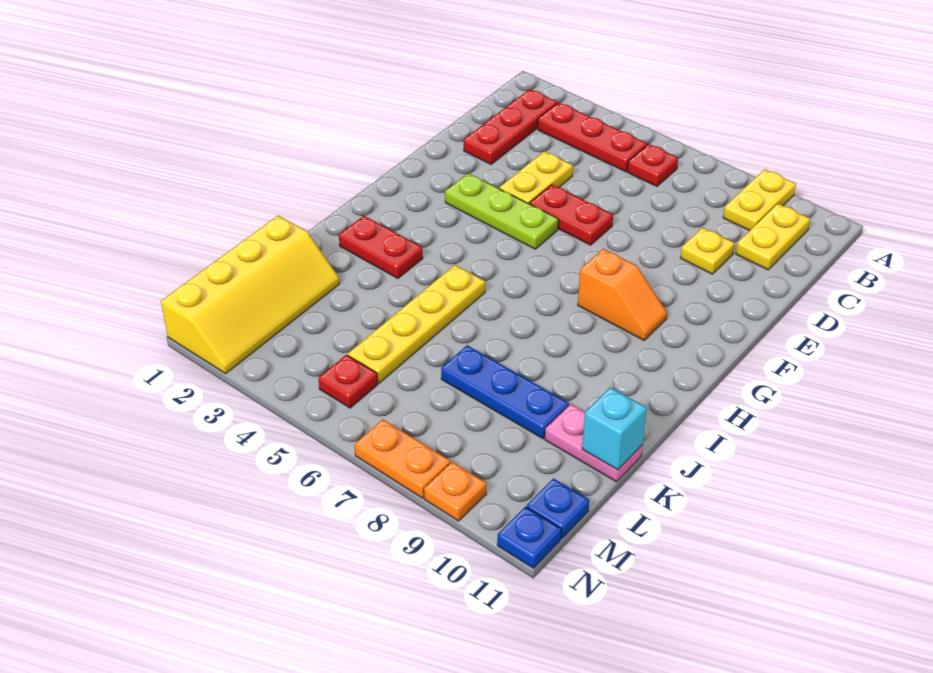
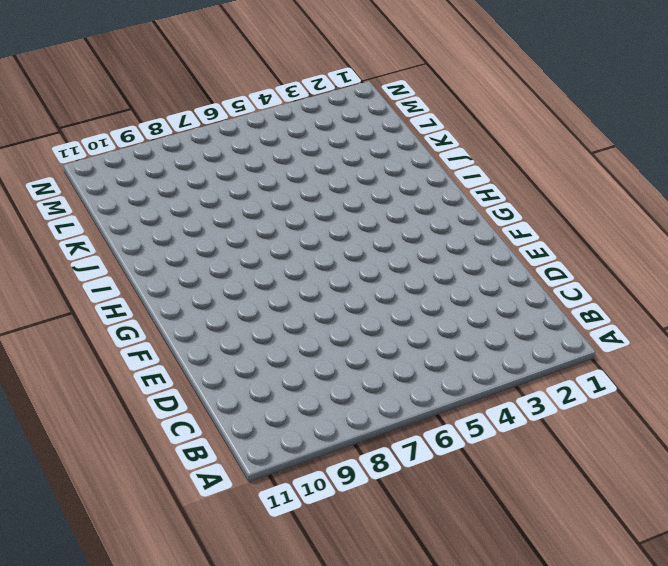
none -> yellow plate A9:B9 level 1
none -> red plate B2:D2 level 1
none -> red plate B3:B5 level 1

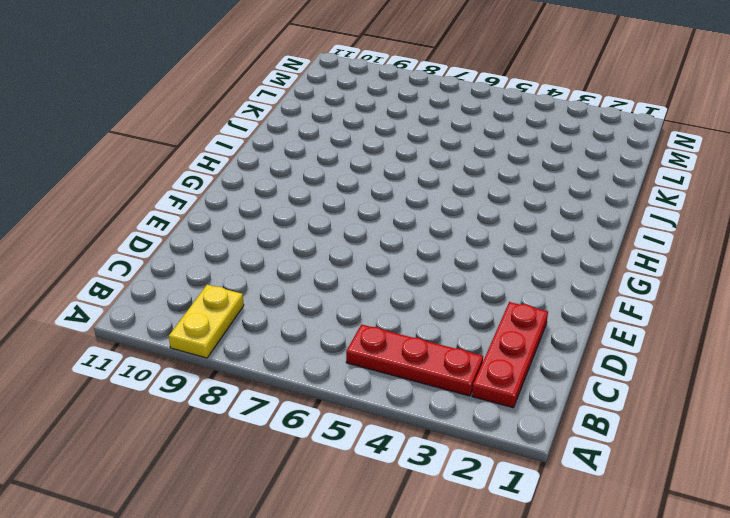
none -> red plate B6 level 1
none -> yellow plate B10:C10 level 1
none -> yellow plate D4:E4 level 1

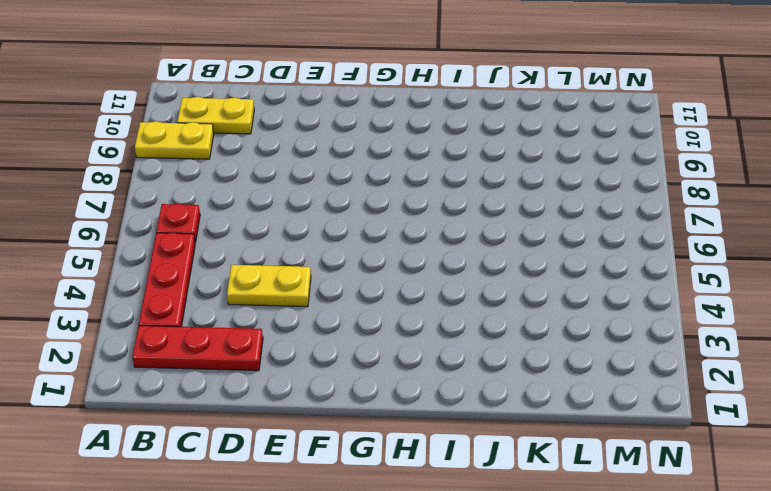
none -> yellow plate D9 level 1
none -> red plate E5:E6 level 1
none -> lime plate F3:F5 level 1

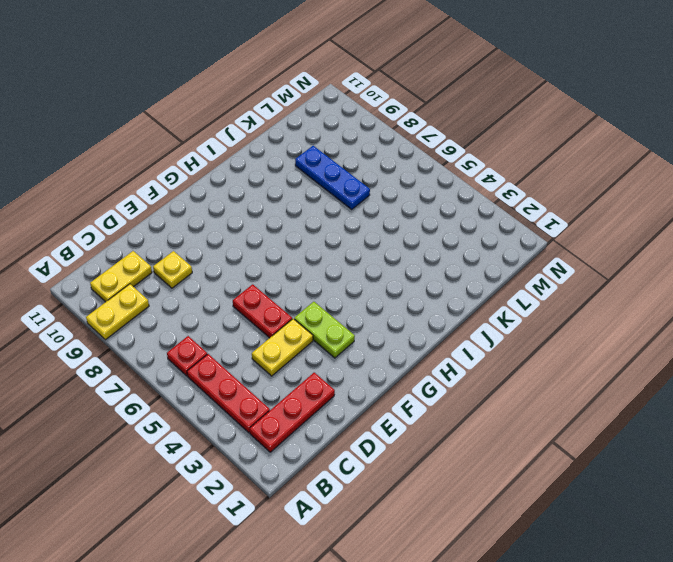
lime plate F3:F4 level 1 -> lime plate F3:F5 level 1
none -> orange slope G8:G9 level 1 top 8
none -> red plate I2:I3 level 1
none -> yellow plate I5:L5 level 1

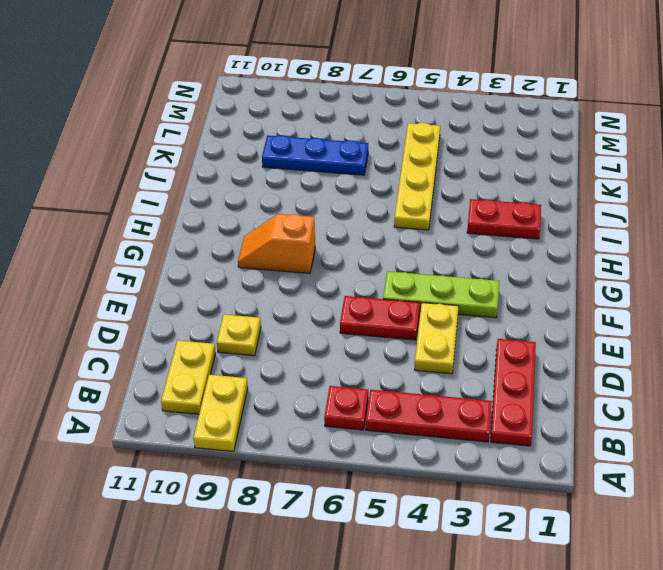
none -> yellow slope K1:N2 level 1 top 1
none -> pink plate K10:K11 level 1
none -> red plate M5 level 1

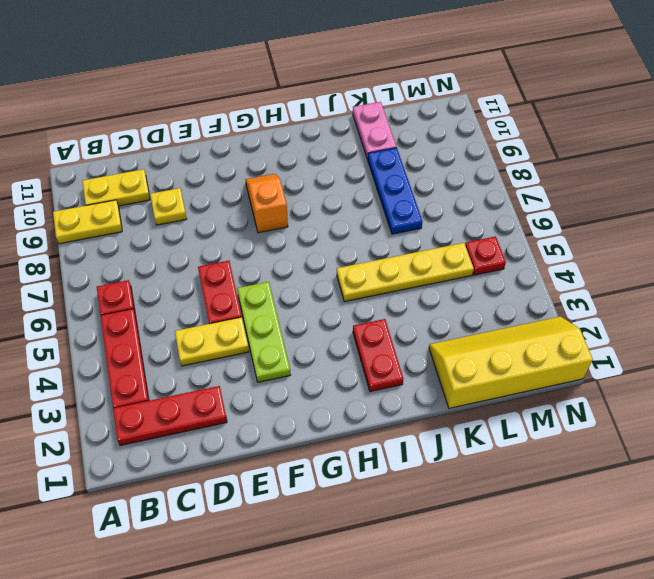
none -> blue plate M11 level 1
none -> orange plate N7:N8 level 1
none -> orange plate N9 level 1

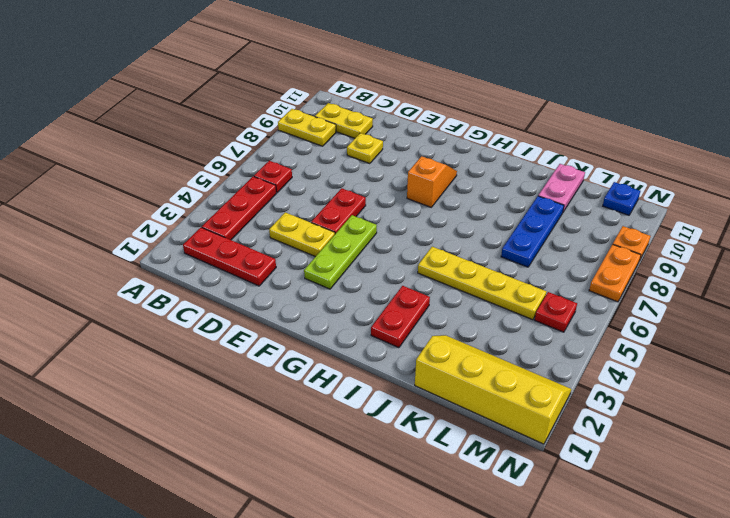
none -> blue plate N11 level 1
none -> cyan brick K11 level 2

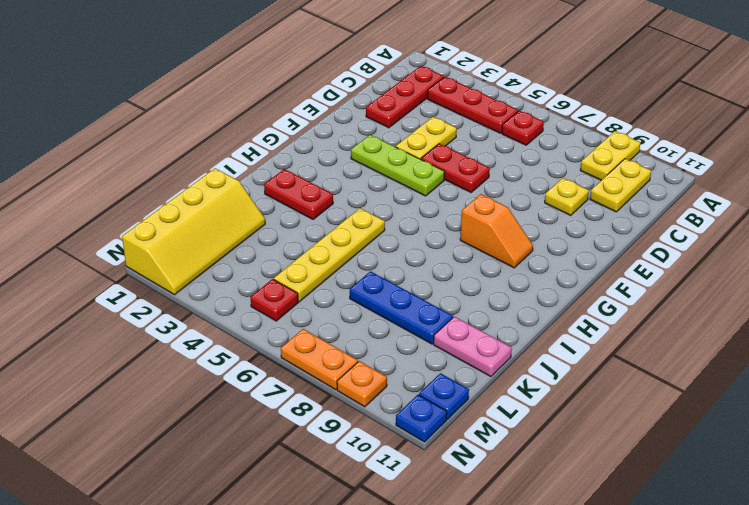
none -> cyan brick K11 level 2

